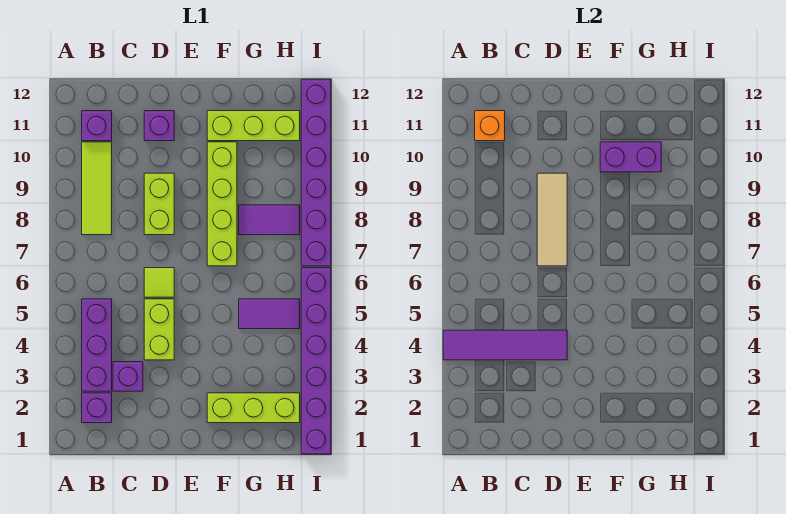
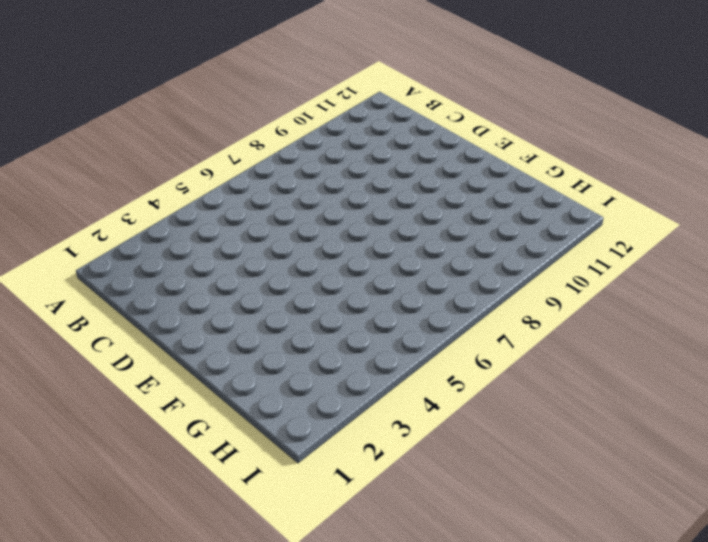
none -> purple brick B2 level 1
none -> purple brick B3:B5 level 1
none -> lime tile B8:B10 level 1

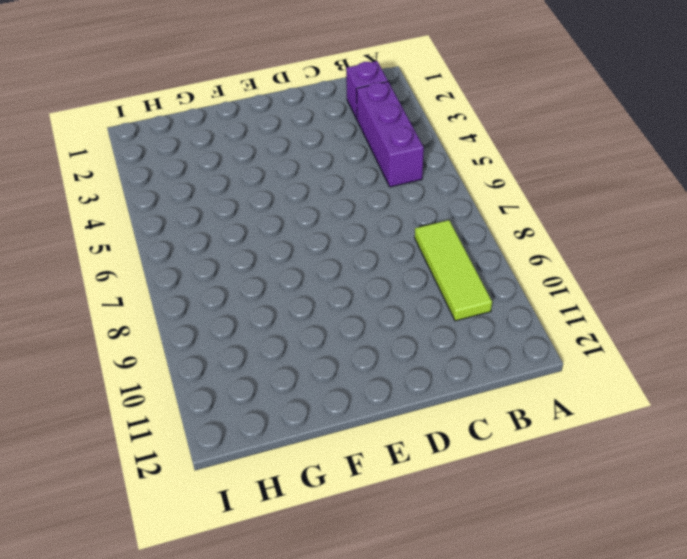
none -> purple brick B11 level 1
none -> purple brick C3 level 1
none -> lime brick D4:D5 level 1

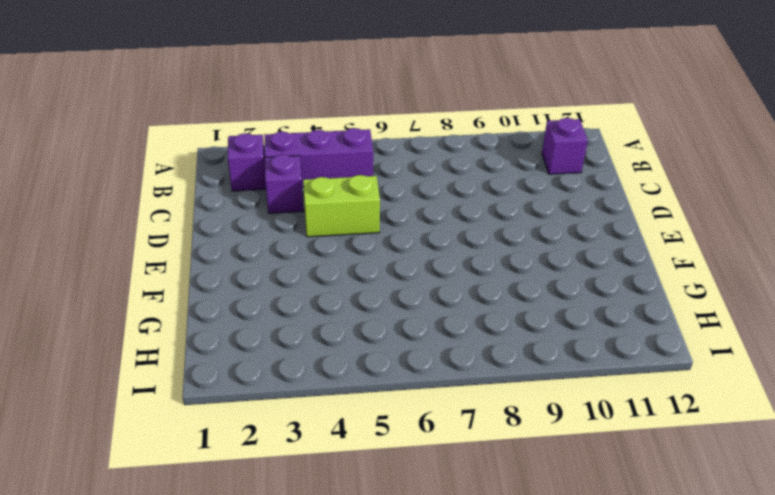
none -> lime tile B8:B10 level 1
none -> lime tile D6 level 1
none -> lime brick D8:D9 level 1

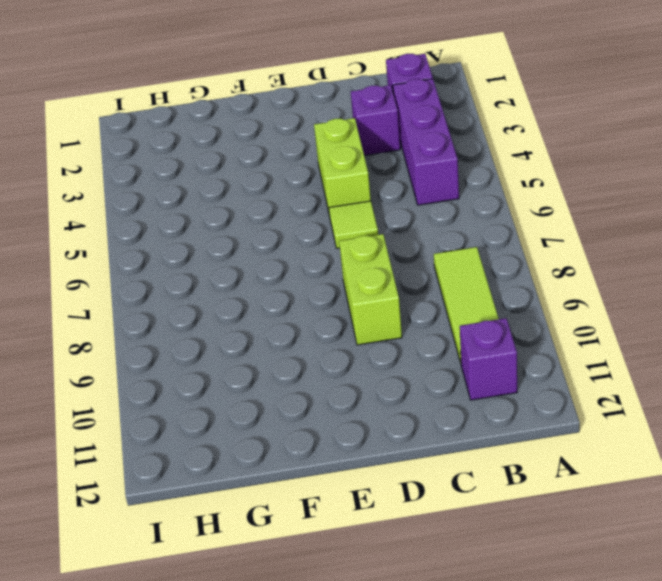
none -> purple brick D11 level 1
none -> lime brick F2:H2 level 1
none -> lime brick F7:F10 level 1

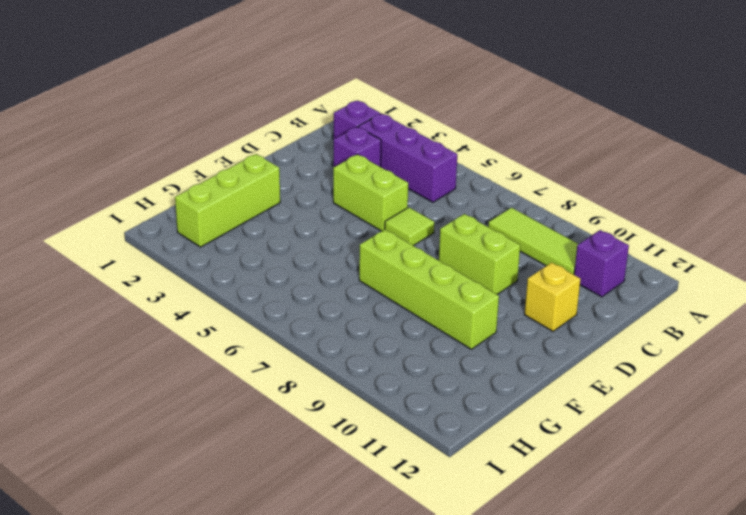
yellow brick D11 level 1 -> purple brick D11 level 1
none -> lime brick F11:H11 level 1
none -> purple tile G5:H5 level 1
none -> purple tile G8:H8 level 1

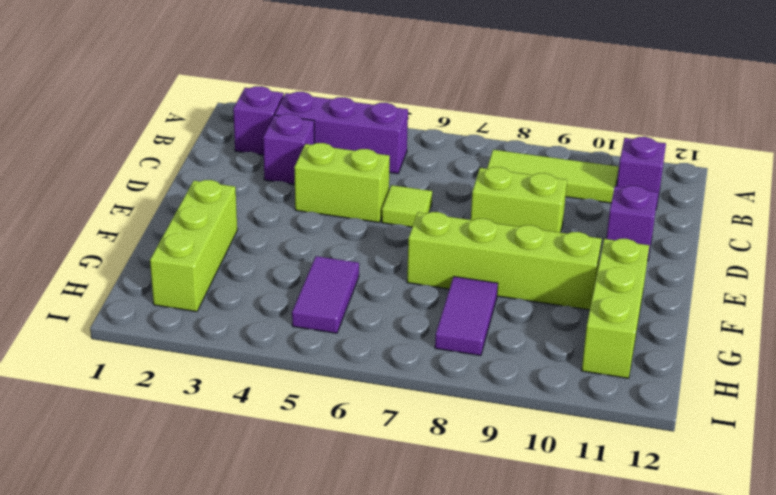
none -> purple brick I1:I6 level 1
none -> purple brick I7:I12 level 1
none -> purple tile A4:D4 level 2

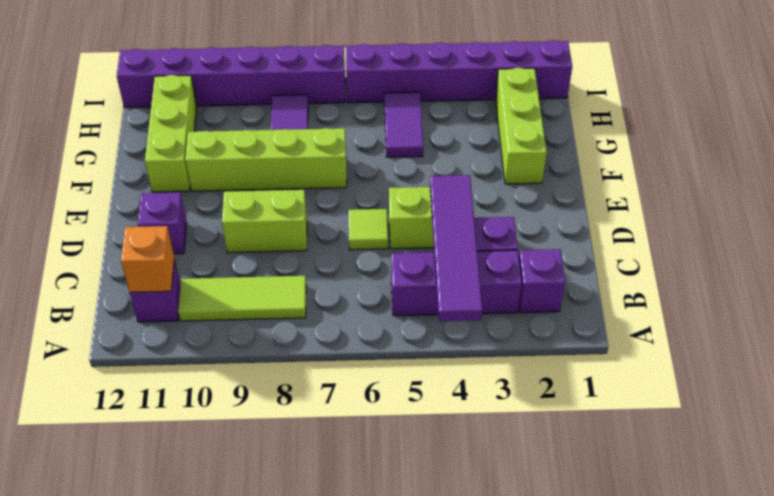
none -> tan tile D7:D9 level 2
none -> purple brick F10:G10 level 2

